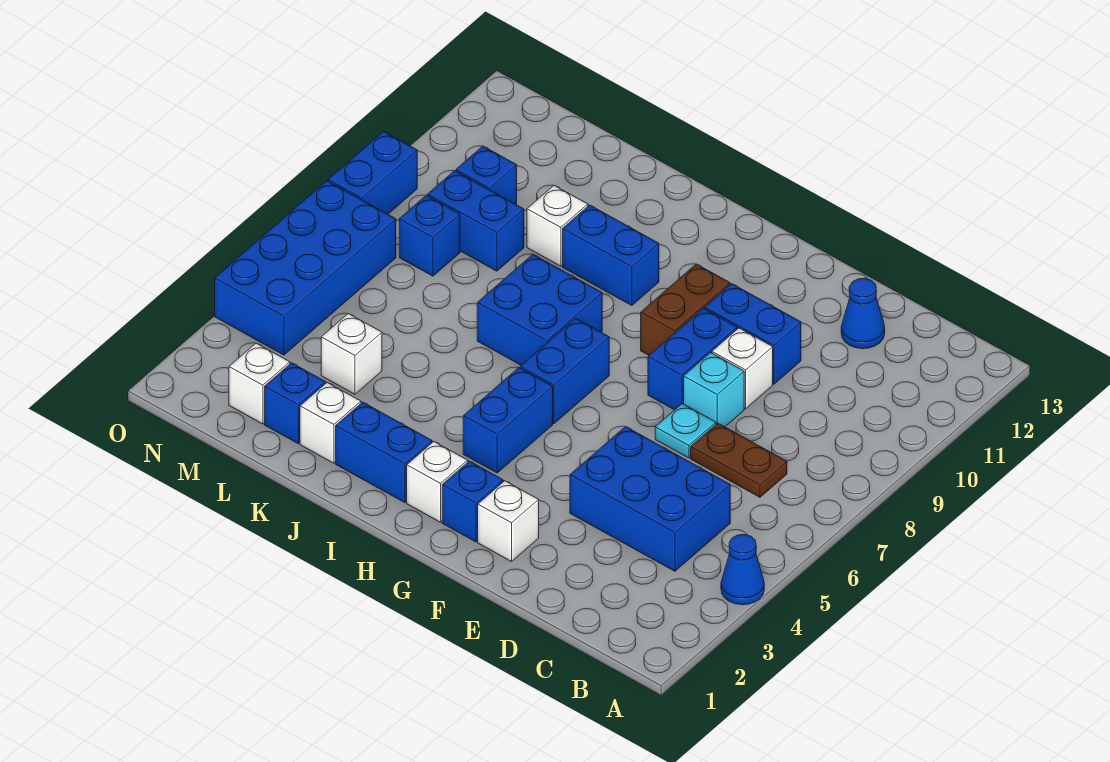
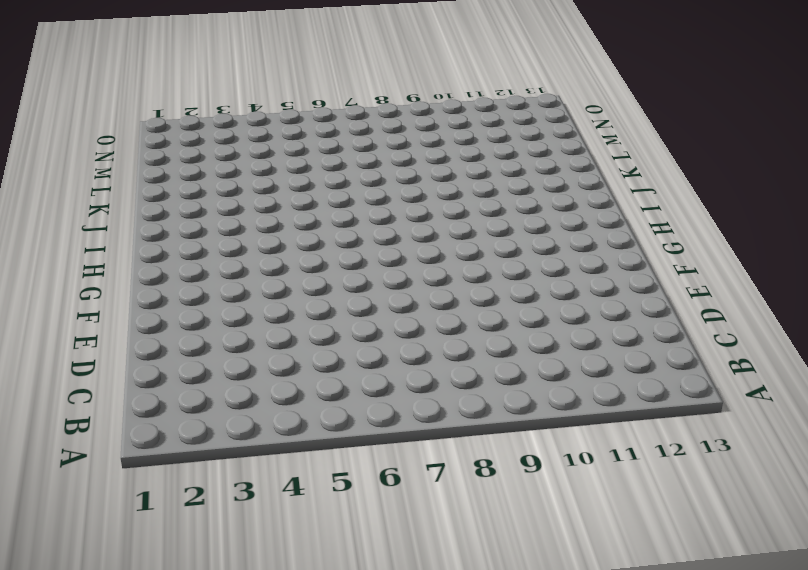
none -> blue cone A4 level 1
none -> blue brick C4:E5 level 1
none -> brown plate C7:D7 level 1

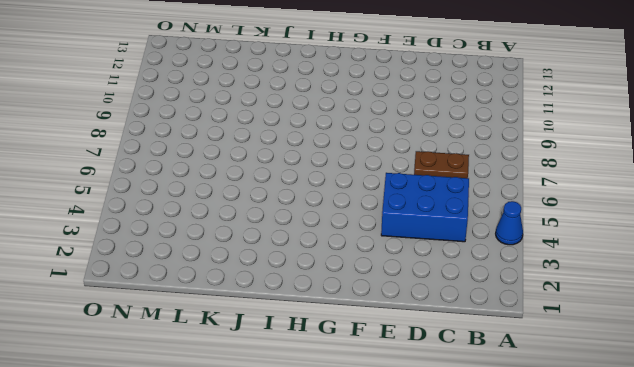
none -> blue cone D12 level 1
none -> cyan plate E7 level 1
none -> cyan brick E8 level 1

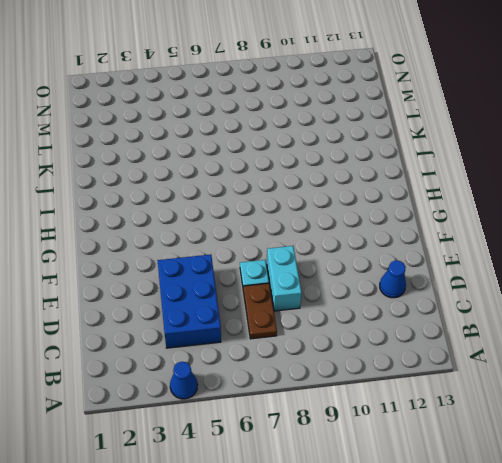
cyan brick D8:E8 level 1 -> cyan brick E8 level 1
none -> white brick E9 level 1
none -> blue brick E10:F10 level 1
none -> white brick F2 level 1

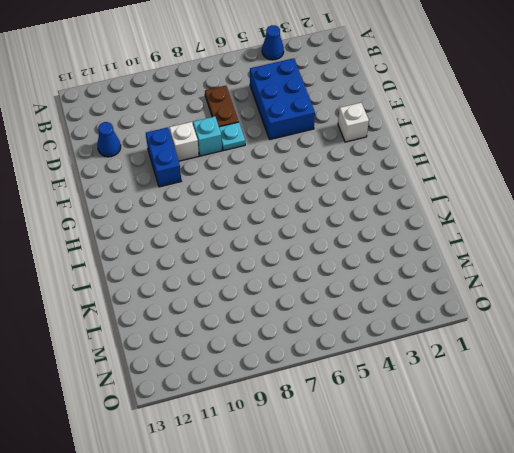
none -> blue brick F8:F9 level 1
none -> blue brick G2 level 1
none -> brown brick G9:G10 level 1

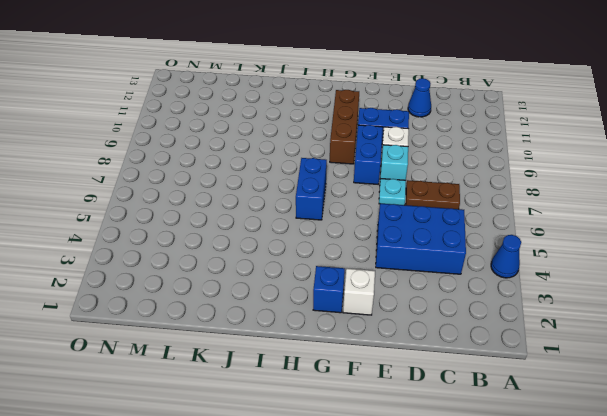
brown brick G9:G11 level 1 -> brown brick G9:G10 level 1
none -> white brick H2 level 1
none -> blue brick H4:H5 level 1
none -> blue brick I2:J2 level 1

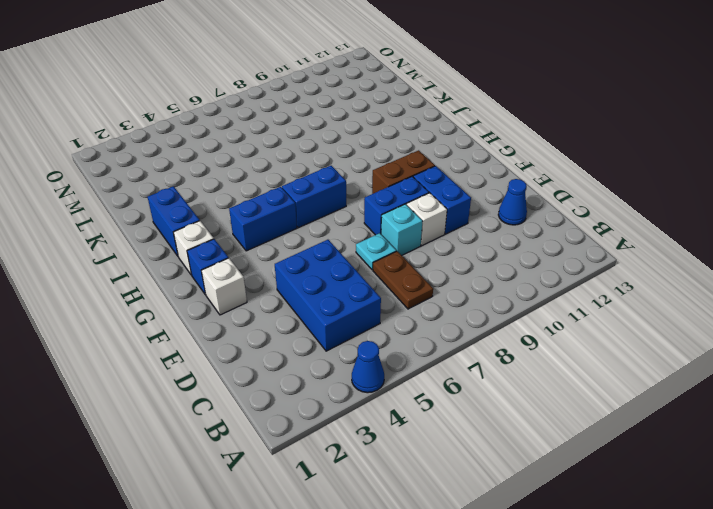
none -> blue brick I7:J8 level 1
none -> blue brick I10:J10 level 1
none -> white brick K2 level 1

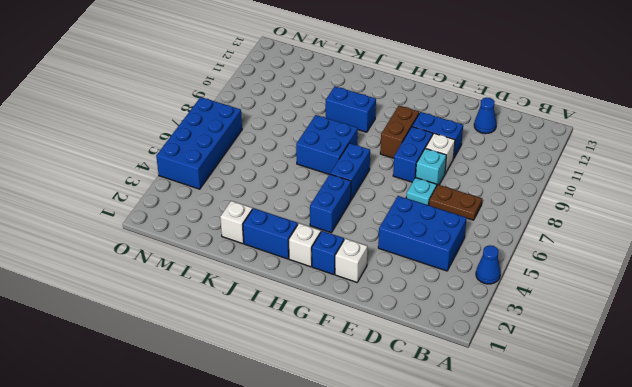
none -> white brick K10 level 1
none -> blue brick L2 level 1
none -> white brick L4 level 1

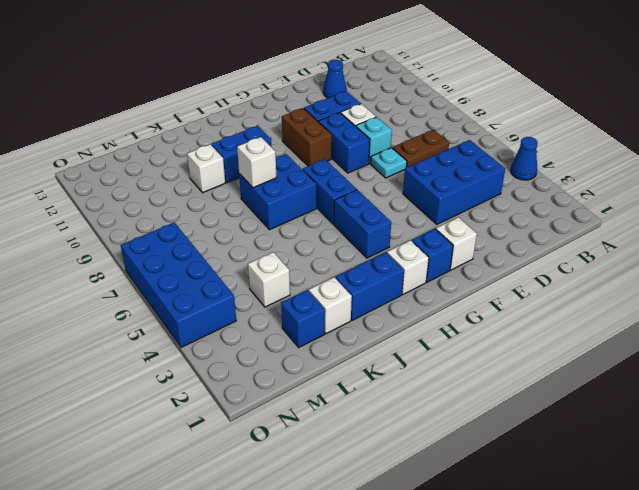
white brick J8 level 2 -> white brick M2 level 1
none -> blue brick L9:M9 level 1
none -> blue brick M8 level 1
none -> blue brick M10 level 1

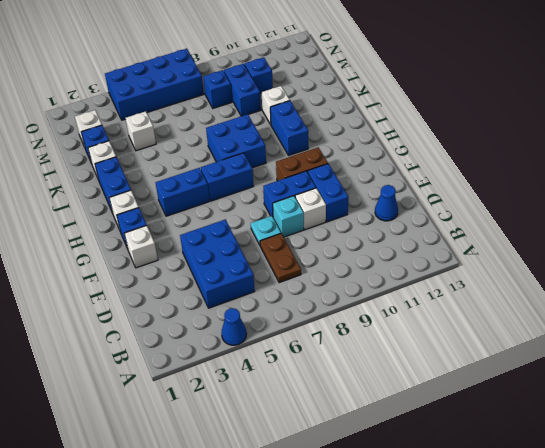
none -> blue brick O8:O9 level 1

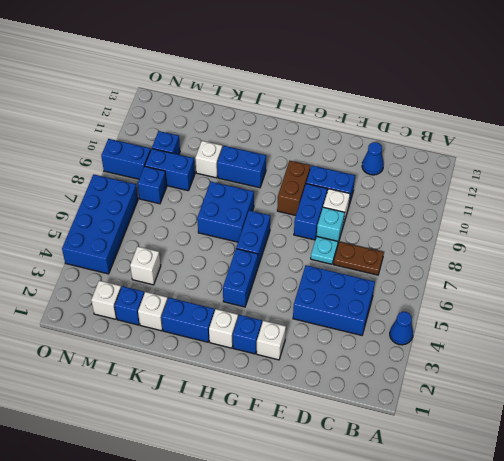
blue brick N9:O9 level 1 -> blue brick O8:O9 level 1

